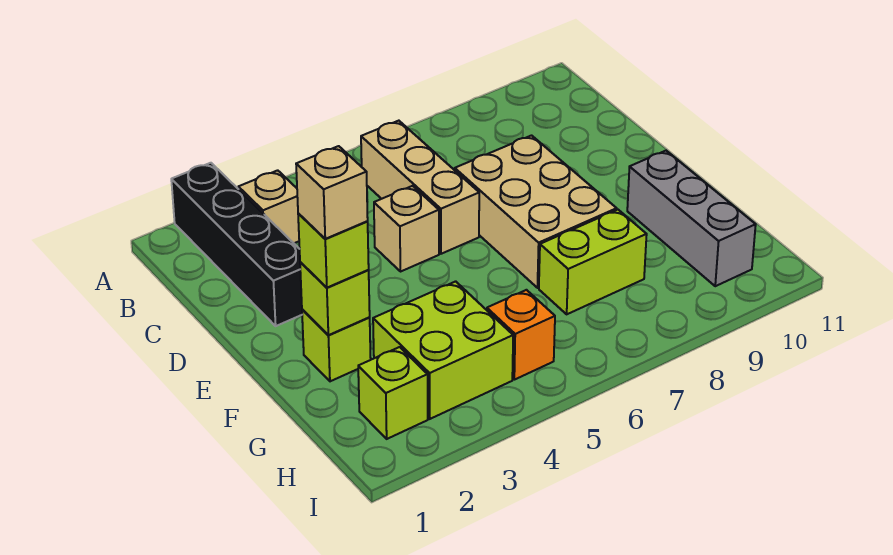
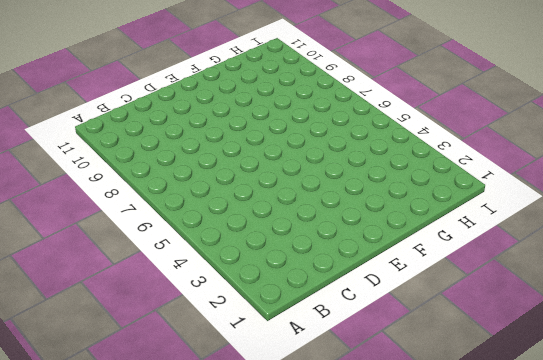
none -> black brick A2:D2 level 1
none -> tan brick B3 level 1
none -> tan brick B6:D6 level 1

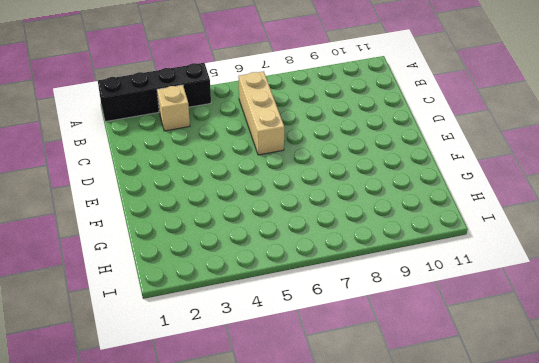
black brick A1:A4 level 1 -> black brick A2:D2 level 1
none -> tan brick D5 level 1
none -> tan brick D7:F8 level 1
none -> lime brick F2 level 1

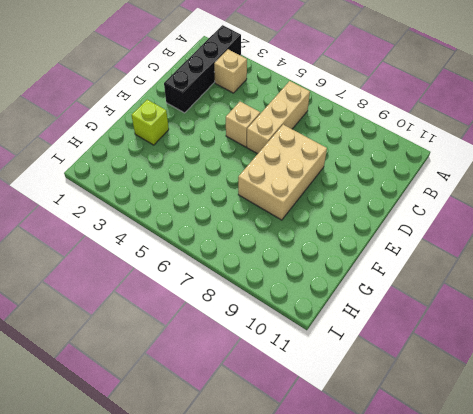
none -> grey brick F10:H10 level 1
none -> lime brick G3:H4 level 1
none -> lime brick G7:G8 level 1

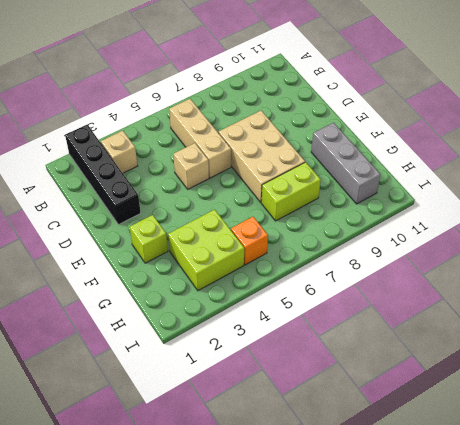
none -> lime brick H2 level 1
none -> lime brick F2 level 2
none -> lime brick F2 level 3

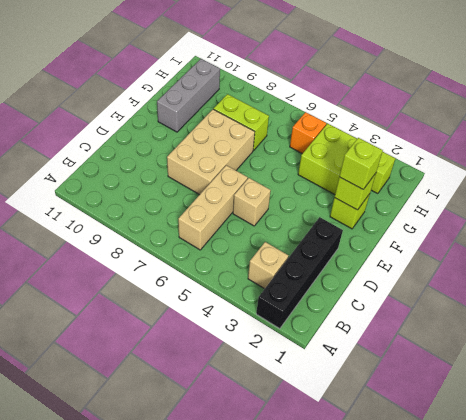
none -> tan brick F2 level 4

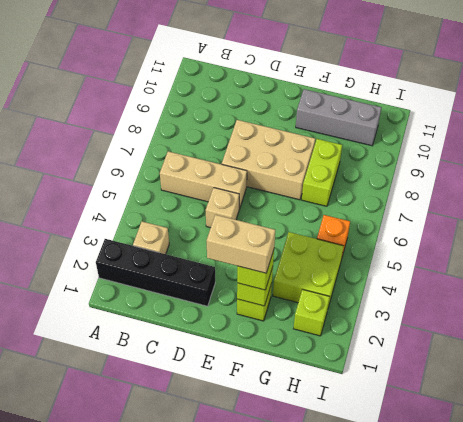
tan brick E2:F2 level 4 -> tan brick F2 level 4

